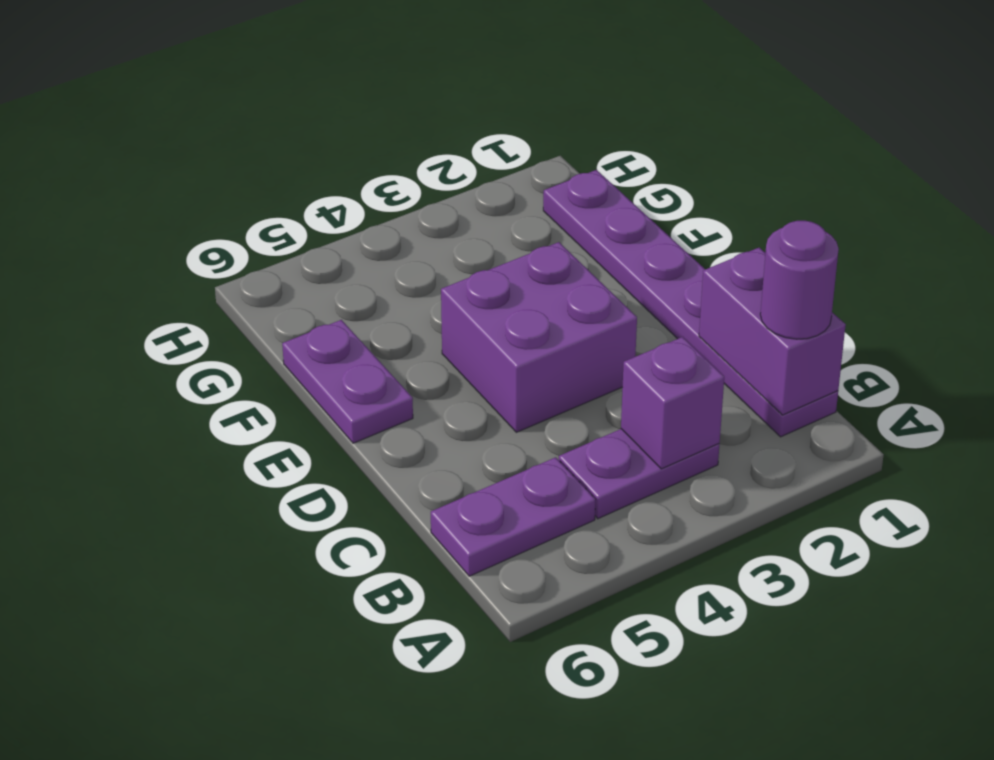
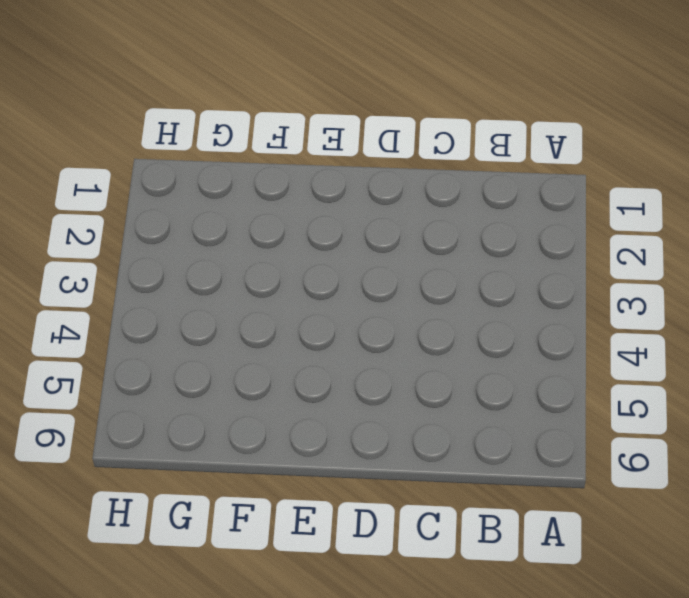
none -> purple plate B1:G1 level 1
none -> purple plate B3:B4 level 1

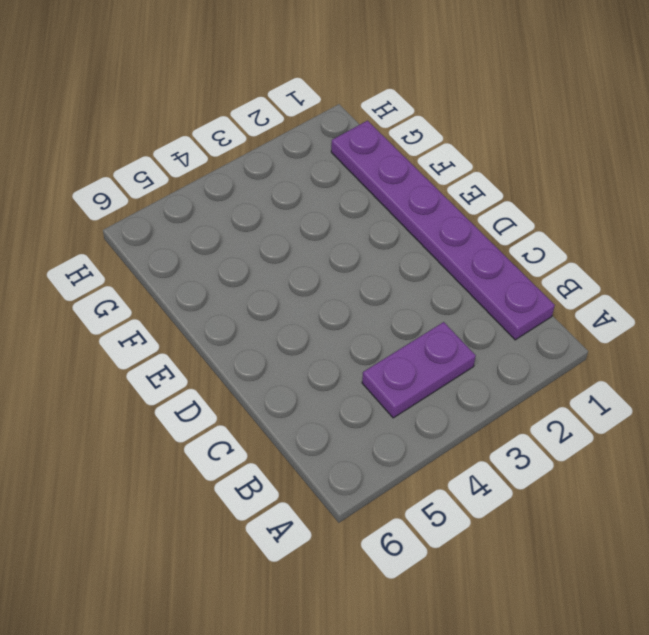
none -> purple plate B5:B6 level 1
none -> purple brick D3:E4 level 1

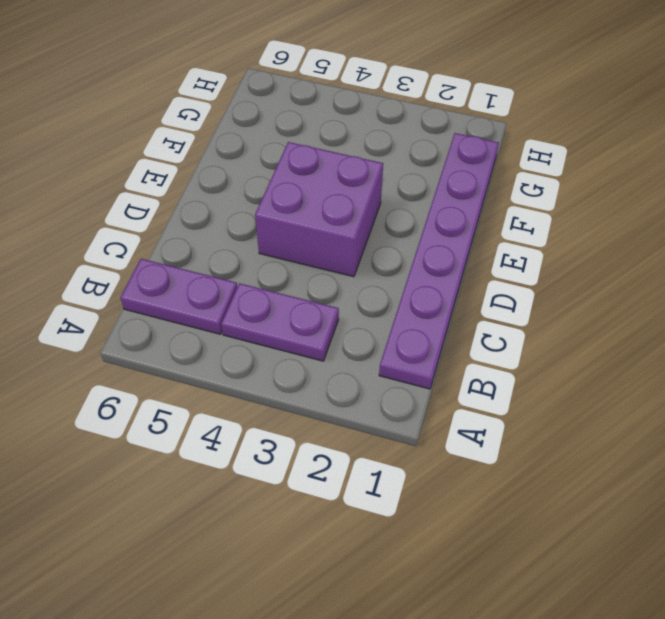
none -> purple plate E6:F6 level 1
none -> purple brick B1:C1 level 2

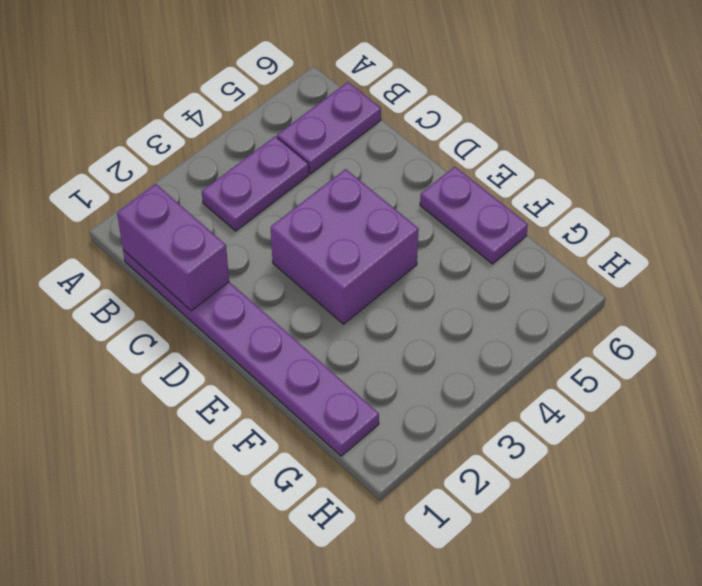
none -> purple brick B3 level 2
none -> purple round brick B1 level 3

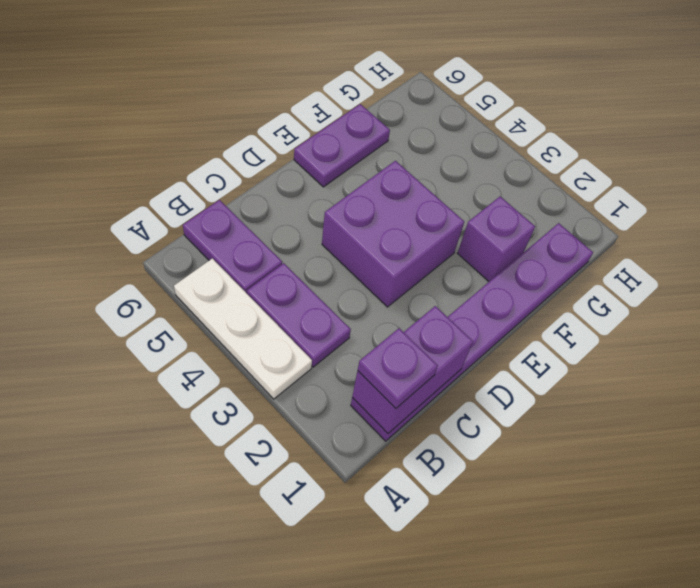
white plate A3:A5 level 1 -> none
purple plate B1 level 3 -> purple round brick B1 level 3
purple brick F2 level 1 -> purple brick B3 level 2

